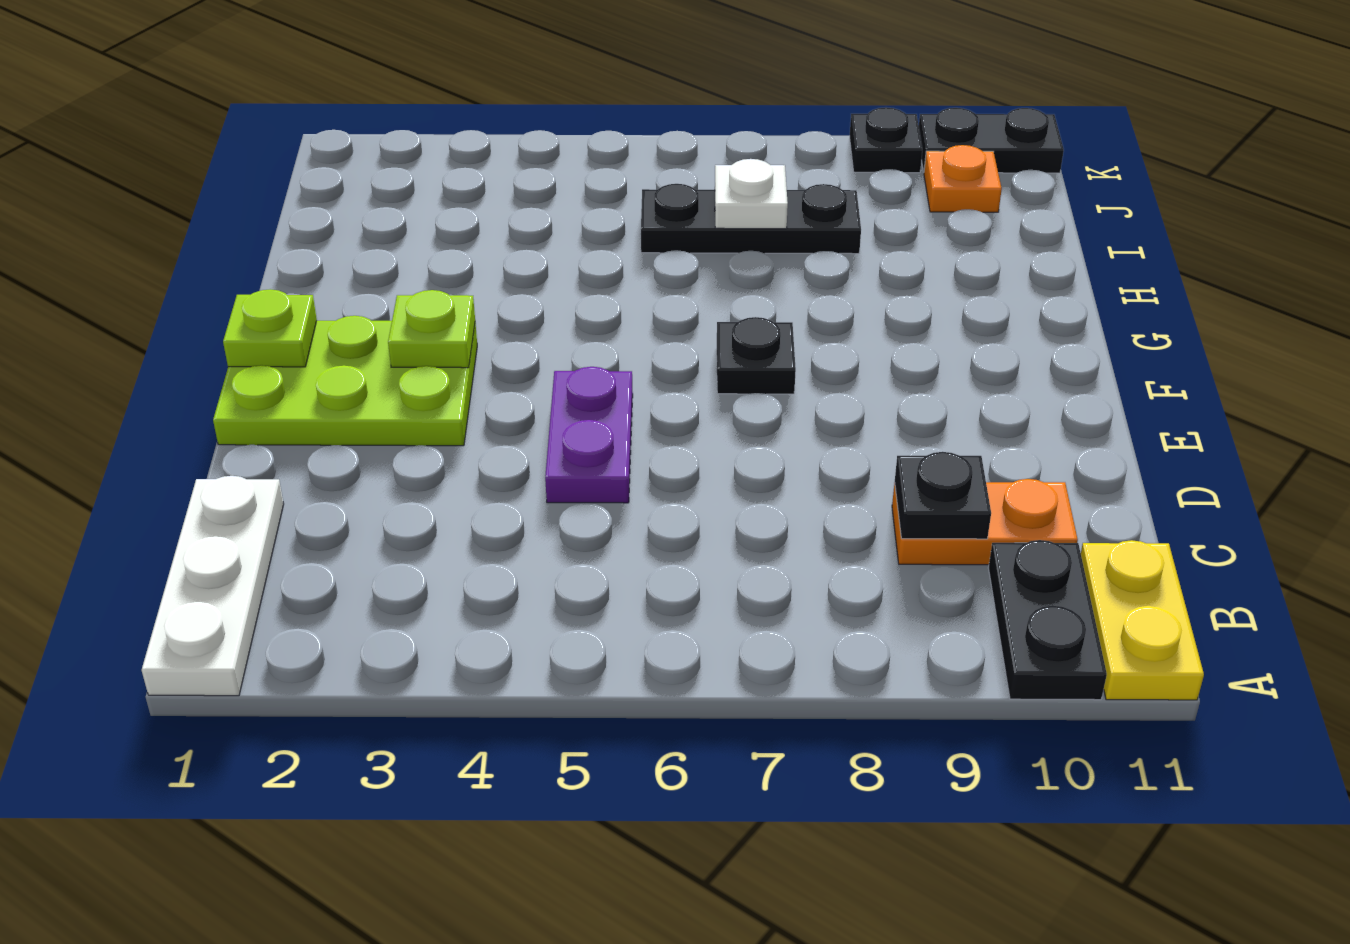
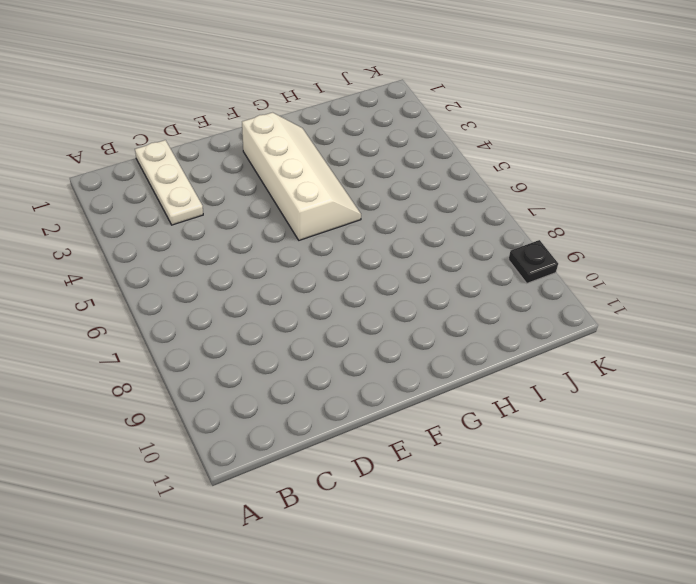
white plate C1:C3 level 1 -> white plate A1:C1 level 1
white slope F2:G5 level 1 top F -> lime plate E1:F3 level 1
none -> black plate A10:B10 level 1
none -> yellow plate A11:B11 level 1
none -> orange plate C9:C10 level 1

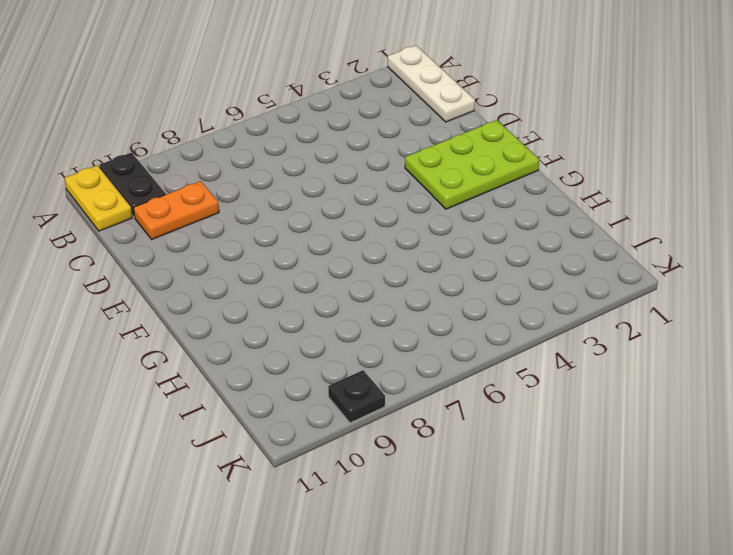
none -> purple plate D5:E5 level 1
none -> black plate F7 level 1
none -> black plate I6:I8 level 1

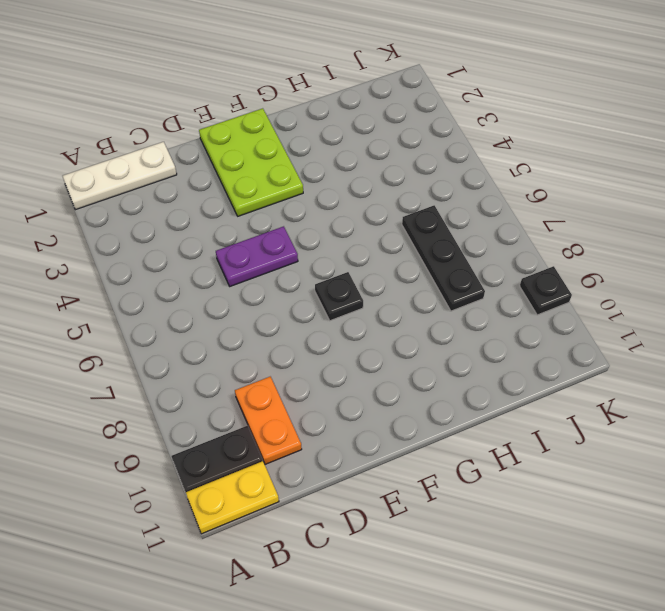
none -> orange plate J10 level 1
none -> black plate K10:K11 level 1
none -> black plate C9 level 2

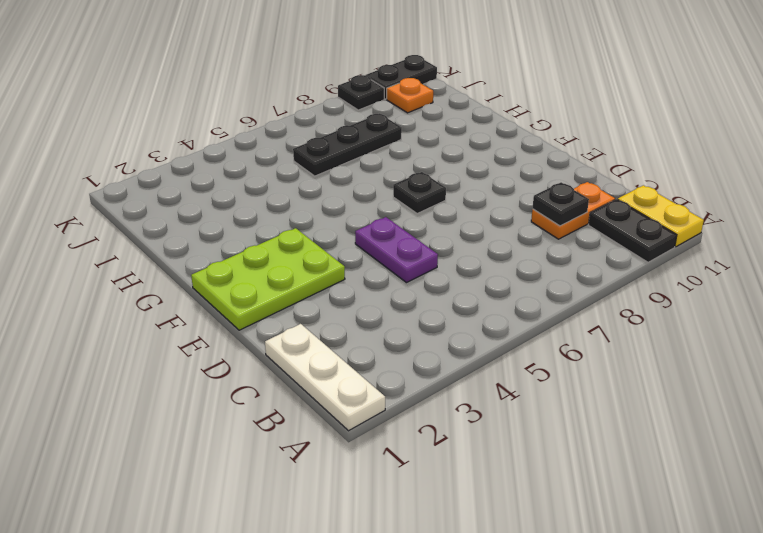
none -> lime plate F1 level 2
none -> lime plate F3 level 2
none -> white plate I7 level 2

